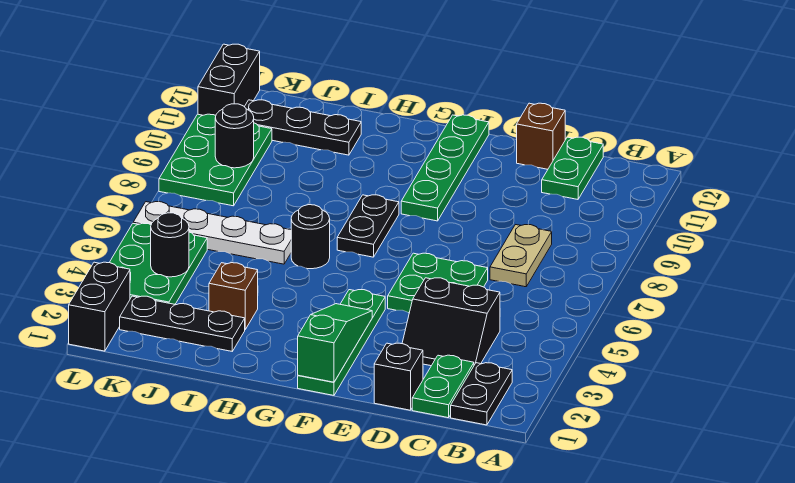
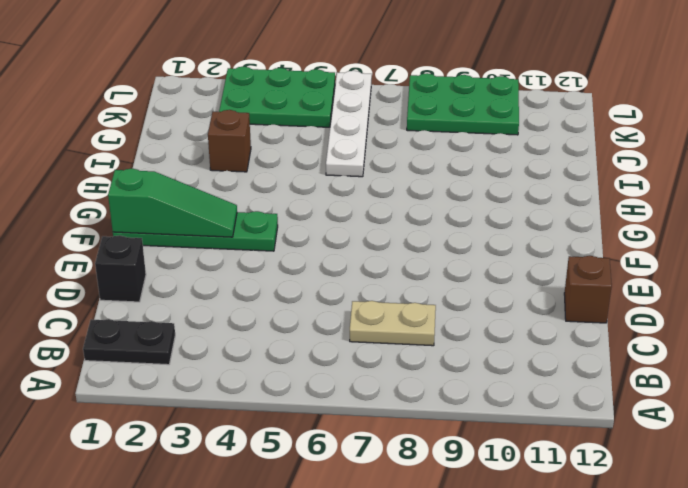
none -> green plate C1:C2 level 1
none -> black slope C3:D4 level 1 top 4
none -> green plate C11:C12 level 1

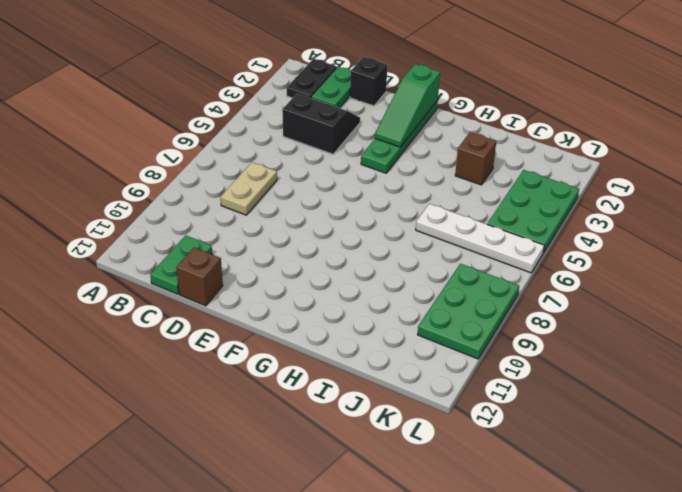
none -> green plate D5:E6 level 1
none -> green plate F9:F12 level 1
none -> black plate G7:G8 level 1

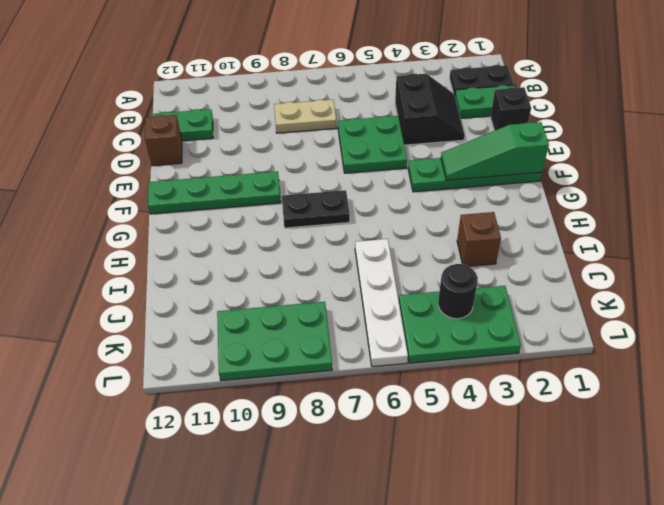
none -> black round brick H6 level 1
none -> black plate I2:K2 level 1
none -> black plate I11:K11 level 1

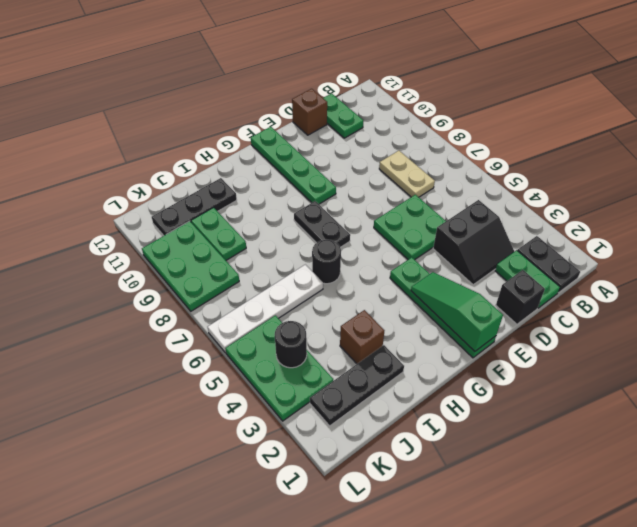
green plate J9:J10 level 1 -> none
none -> black brick L1:L2 level 1
none -> black brick L11:L12 level 1
none -> black round brick K9 level 2

